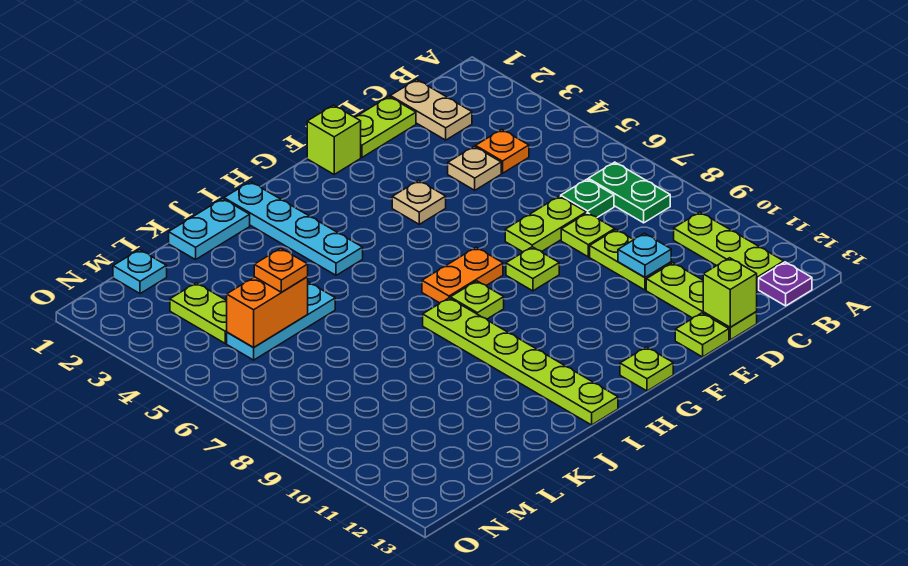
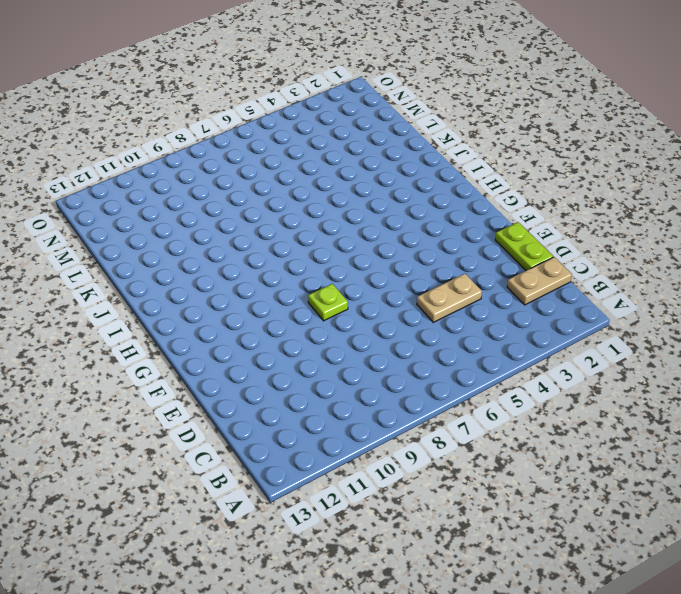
tan plate D4:D5 level 1 -> tan plate D4 level 1
none -> green plate B7:B8 level 1
none -> lime plate B10:B12 level 1
none -> purple plate B13 level 1

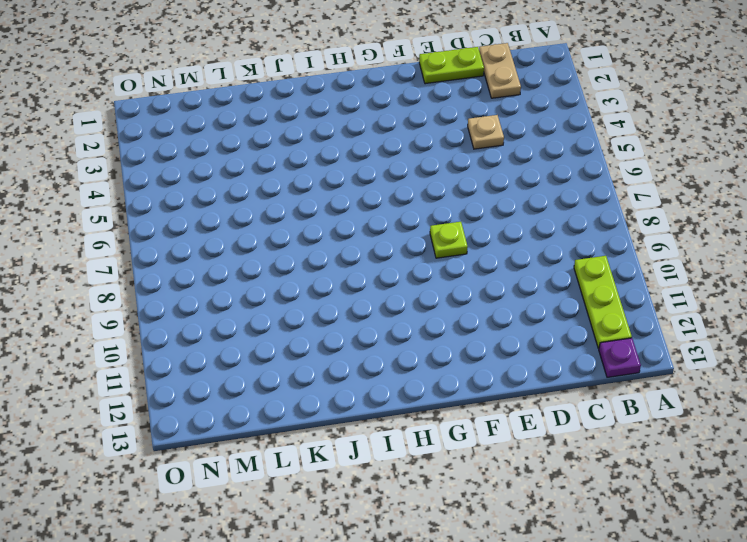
none -> green plate B7:B8 level 1
none -> orange plate C4 level 1
none -> green plate C7 level 1

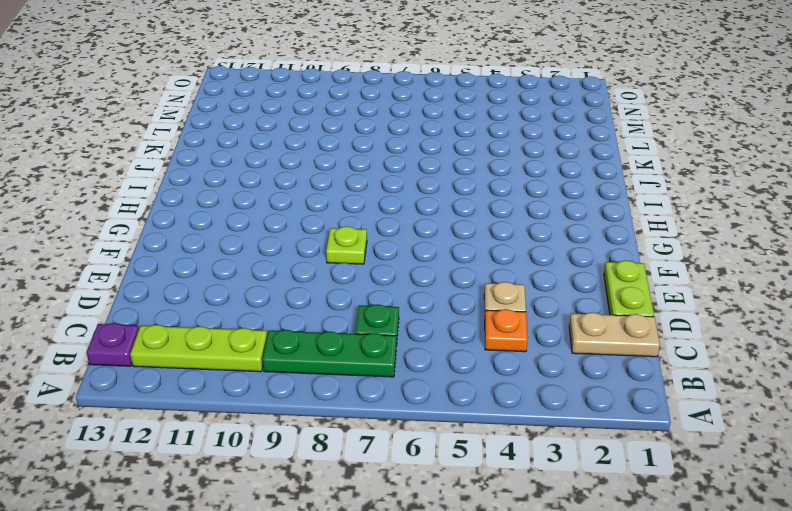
green plate B7:B9 level 1 -> green plate B7:B8 level 1
none -> lime plate D7:E7 level 1
none -> lime plate D8 level 1
none -> lime plate D9:D10 level 1

